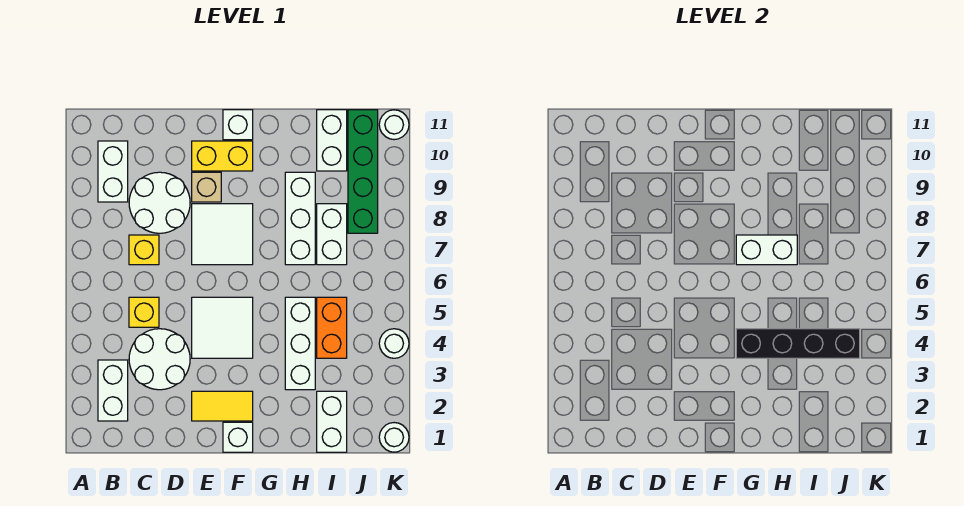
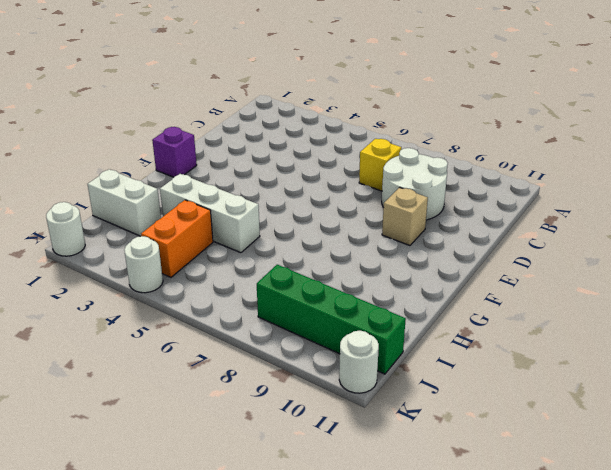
purple brick F1 level 1 -> white brick F1 level 1
orange brick I4:J4 level 1 -> orange brick I4:I5 level 1
none -> white brick B2:B3 level 1
none -> white brick B9:B10 level 1
none -> white round brick C3:D4 level 1

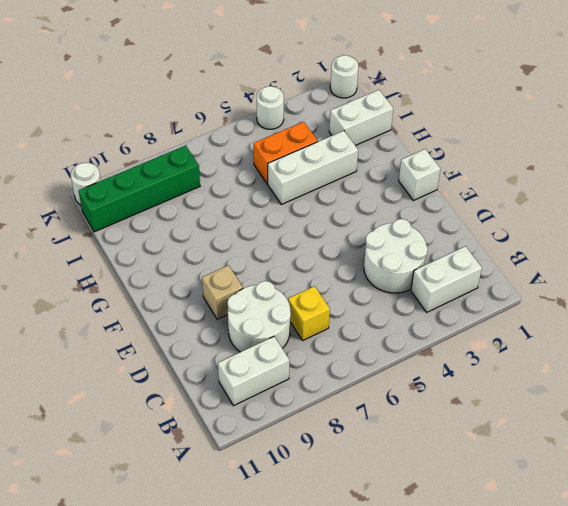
none -> yellow brick C5 level 1
none -> yellow tile E2:F2 level 1
none -> white tile E4:F5 level 1

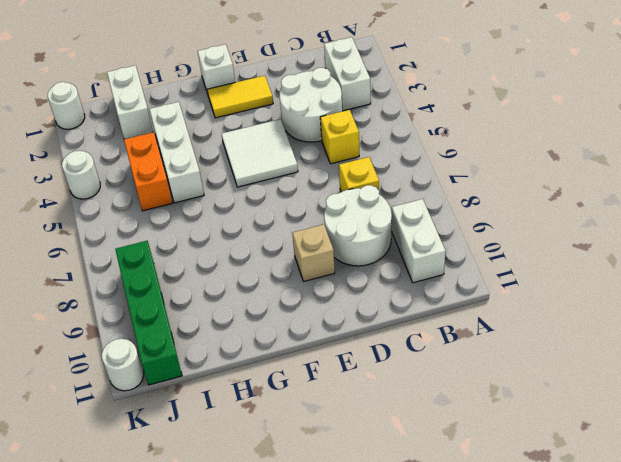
none -> white tile E7:F8 level 1
none -> yellow brick E10:F10 level 1
none -> white brick F11 level 1

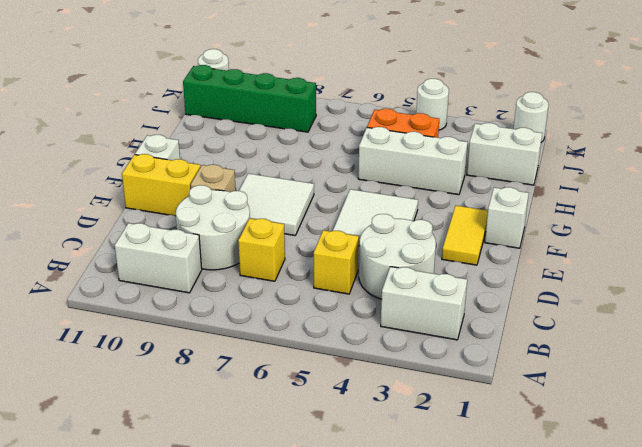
yellow brick E10:E11 level 1 -> yellow brick E10:F10 level 1
none -> white brick H7:H9 level 1
none -> white brick I7:I8 level 1
none -> white brick I10:I11 level 1

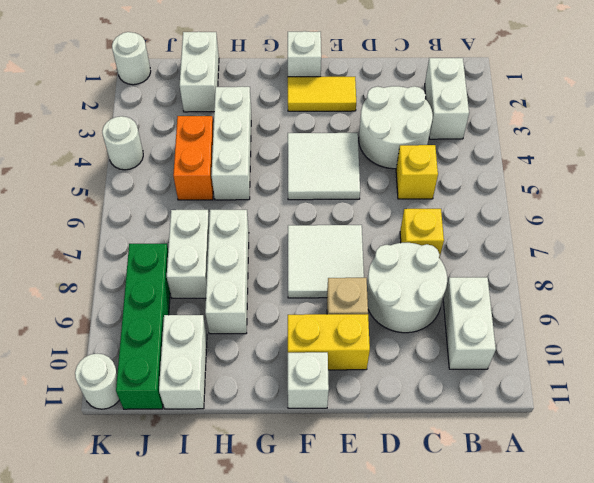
none -> black brick G4:J4 level 2
none -> white brick G7:H7 level 2

